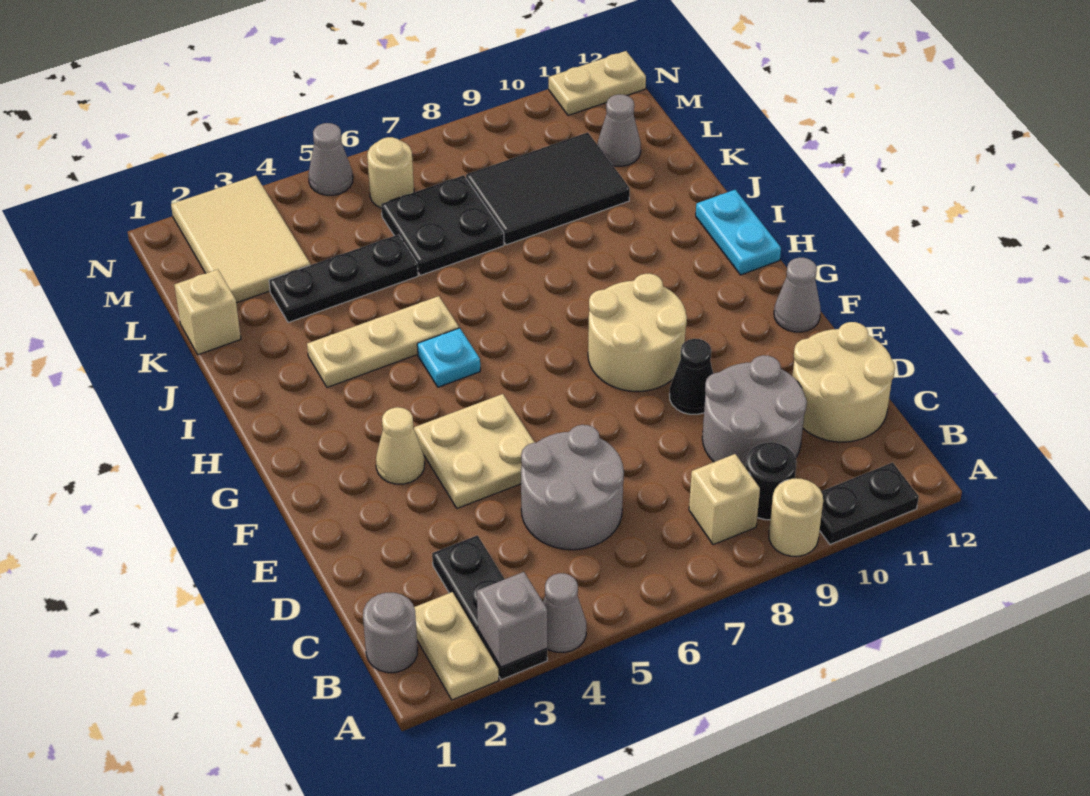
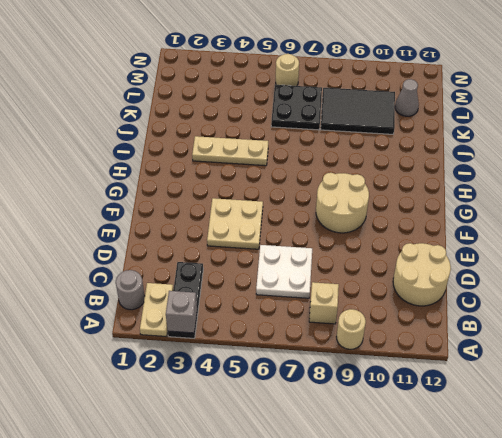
white plate C6:D7 level 1 -> grey round brick C5:D6 level 1
none -> grey cone A4 level 1
none -> black plate A10:A11 level 1
none -> black round brick B9 level 1

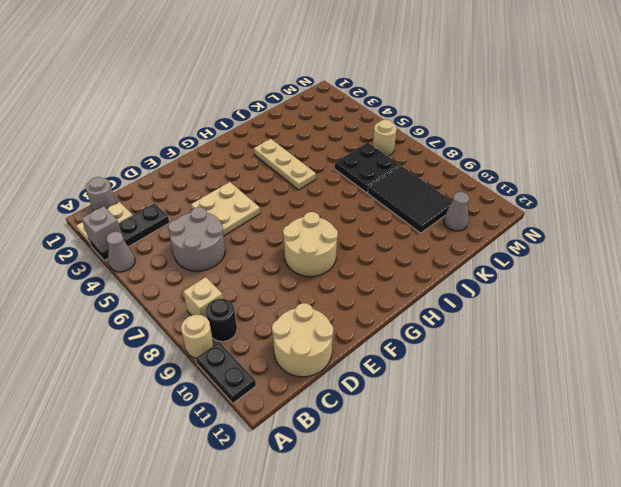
none -> grey round brick C9:D10 level 1
none -> black cone E9 level 1
none -> tan cone F3 level 1

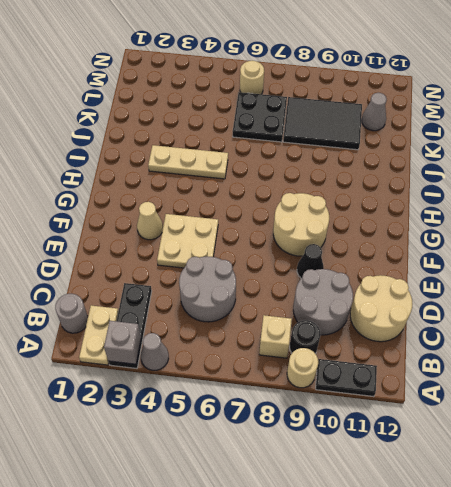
none -> grey cone F12 level 1
none -> cyan plate H5 level 1
none -> cyan plate H12:I12 level 1

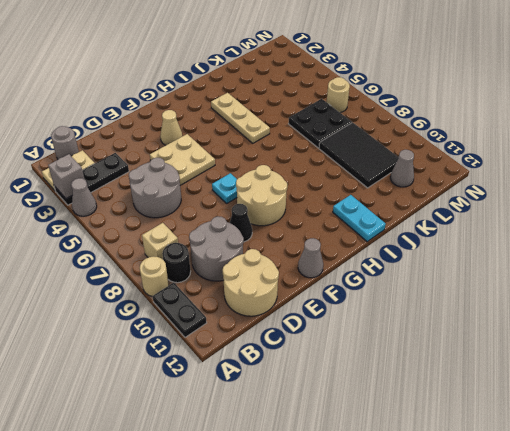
cyan plate F7 level 1 -> cyan plate H5 level 1
cyan plate I11:I12 level 1 -> cyan plate H12:I12 level 1
none -> tan brick K1 level 1
none -> black plate K3:K5 level 1
none -> tan tile L2:N3 level 1

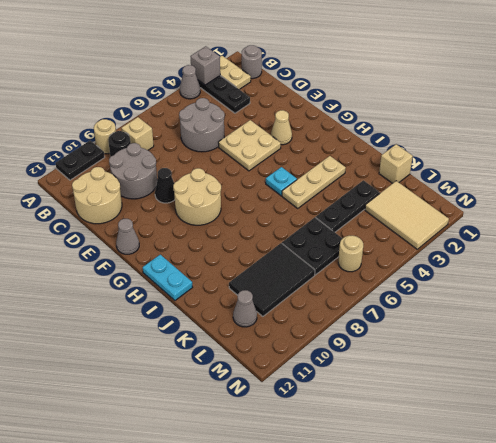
none -> grey cone N5 level 1
none -> tan plate N11:N12 level 1

